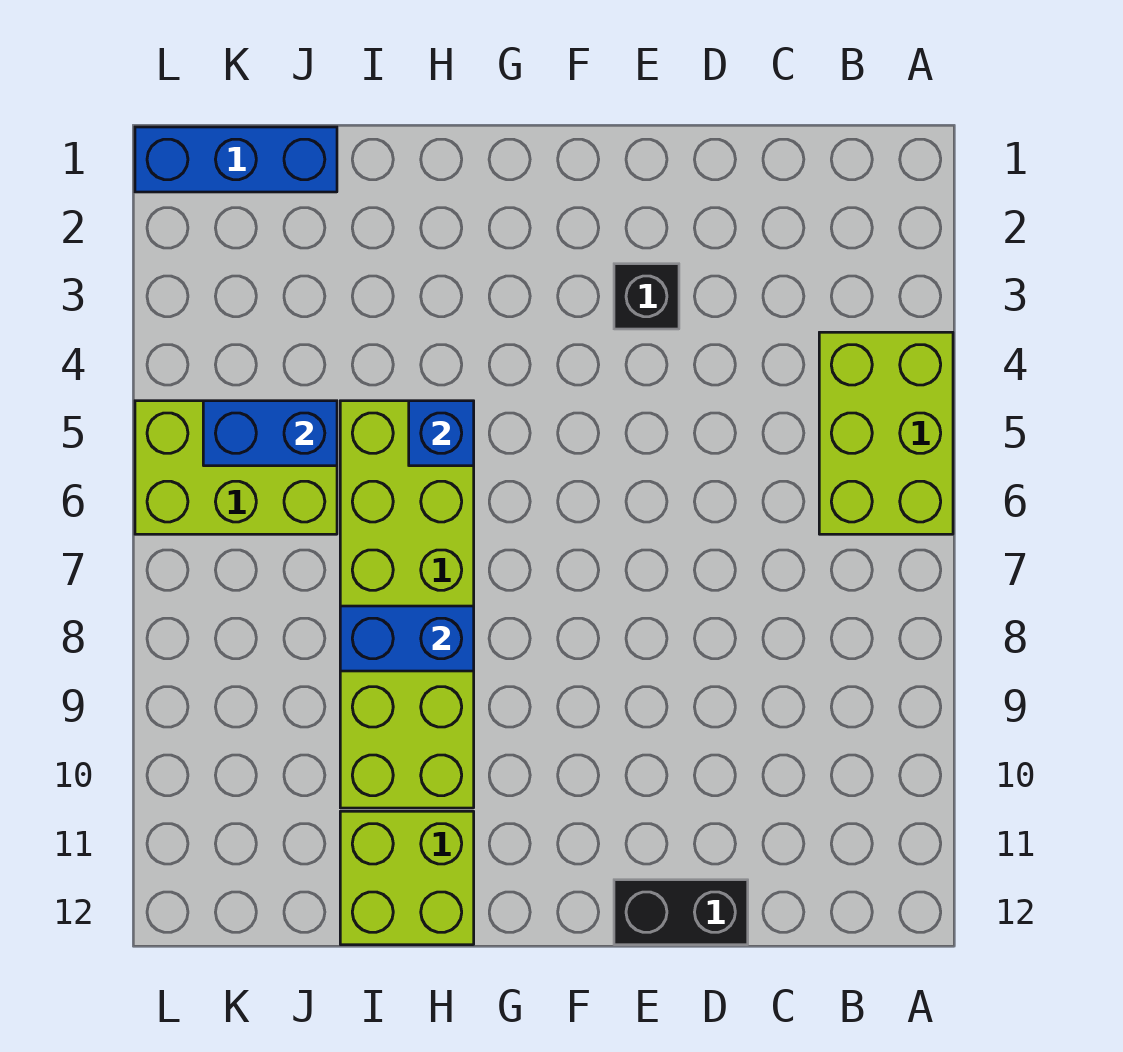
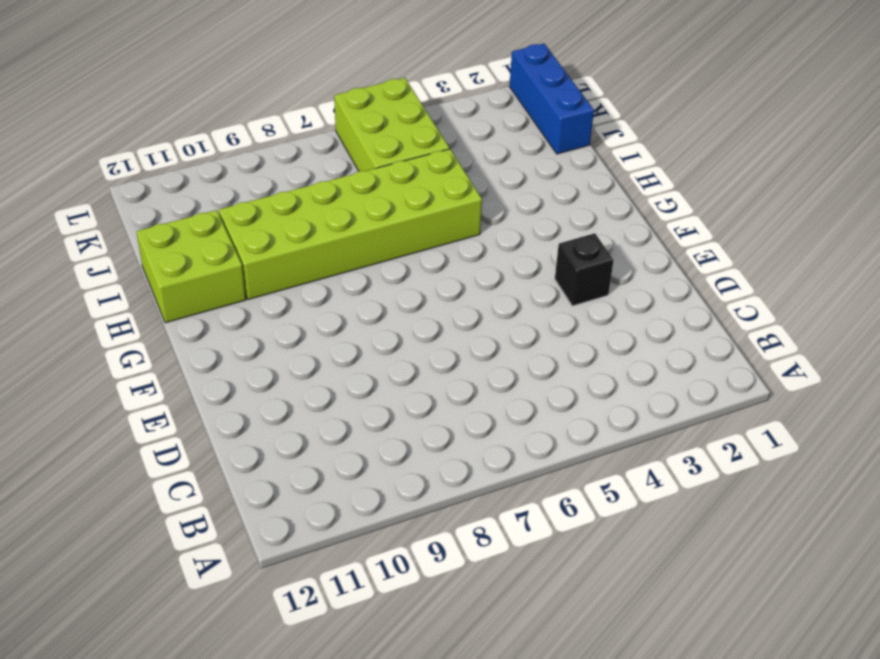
none -> lime brick A4:B6 level 1
none -> black brick D12:E12 level 1

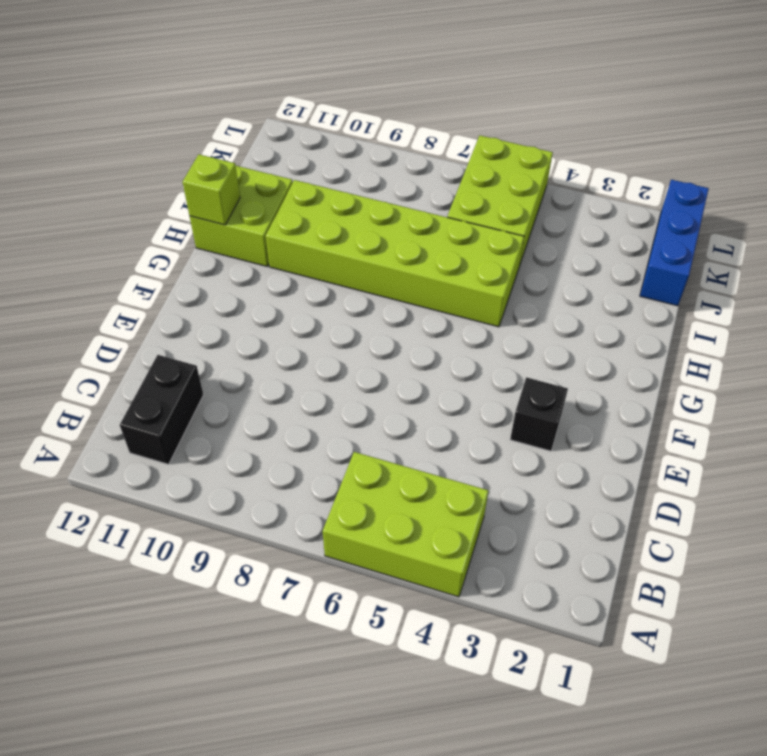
black brick B11:C11 level 1 -> black brick D12:E12 level 1
lime brick H12 level 2 -> none
none -> blue brick H5 level 2
none -> blue brick H8:I8 level 2

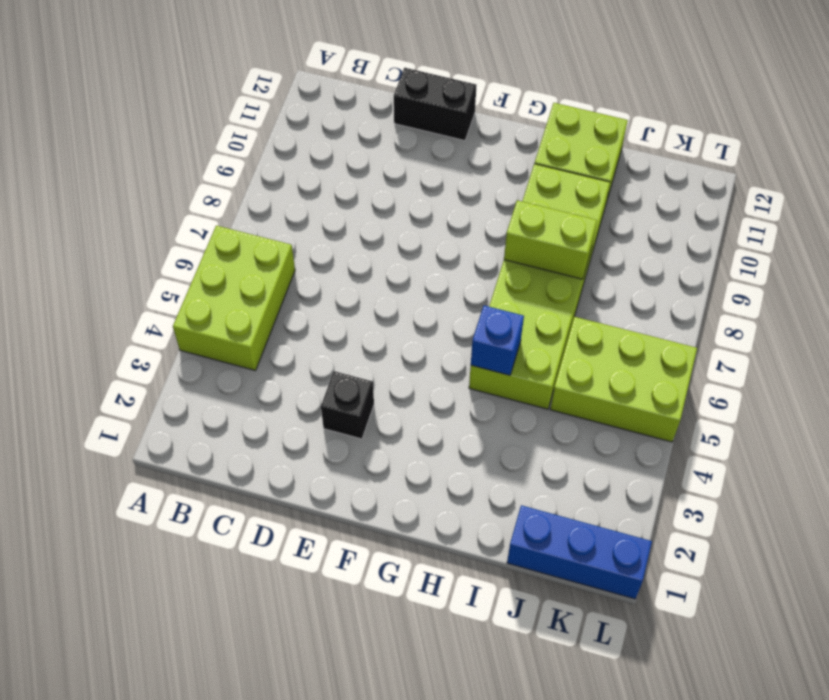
lime brick H8:I8 level 2 -> blue brick H8:I8 level 2
none -> blue brick J5:K5 level 2

